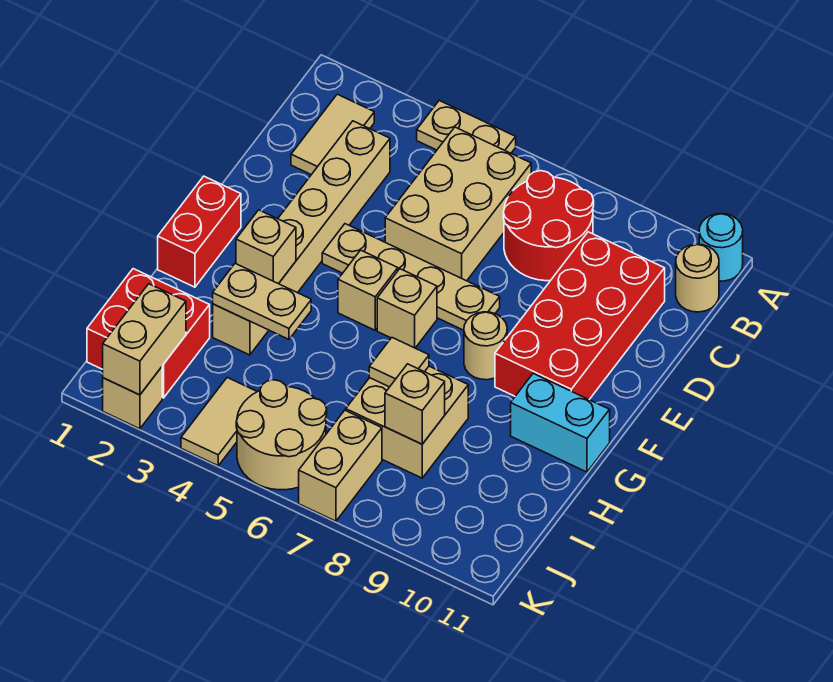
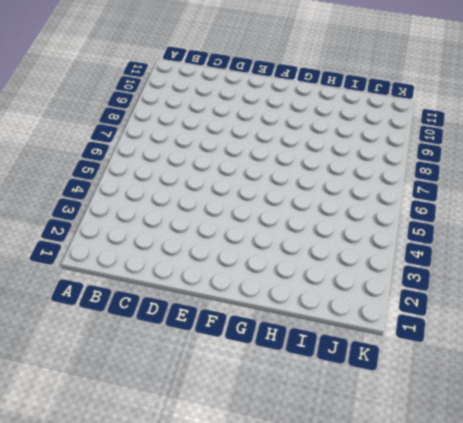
none -> tan plate A4:A5 level 1
none -> cyan round brick A11 level 1
none -> tan tile B2:C2 level 1

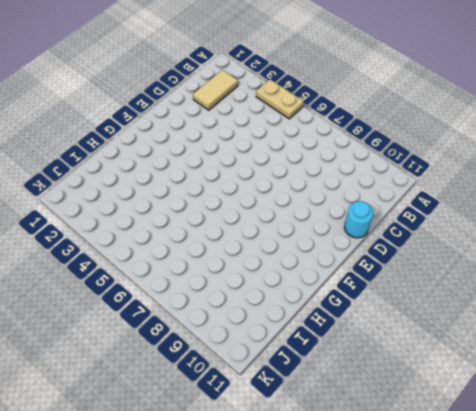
cyan round brick D11 level 1 -> cyan round brick A11 level 1
none -> tan brick B5:D6 level 1
none -> red round brick B7:C8 level 1
none -> tan round brick B11 level 1

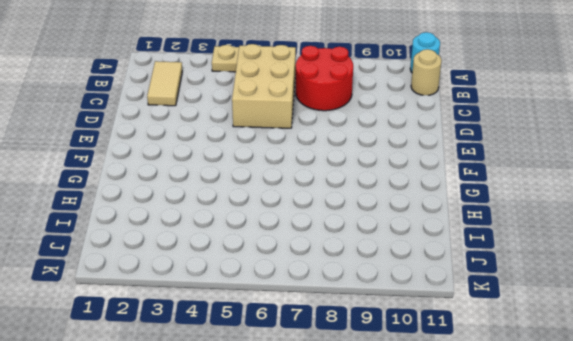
none -> tan brick C3:H3 level 1
none -> red brick C9:F10 level 1
none -> tan plate E4:E7 level 1

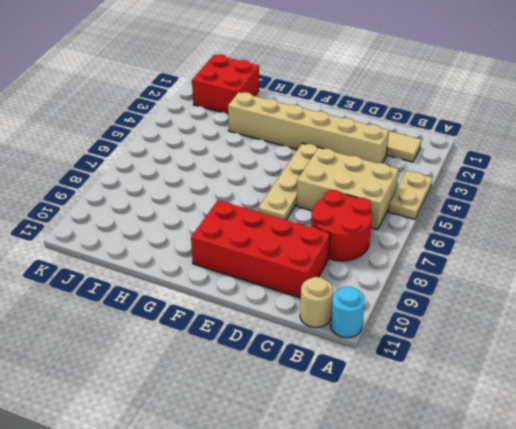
none -> red brick F1:G1 level 1
none -> tan brick F5 level 1
none -> tan brick F6 level 1

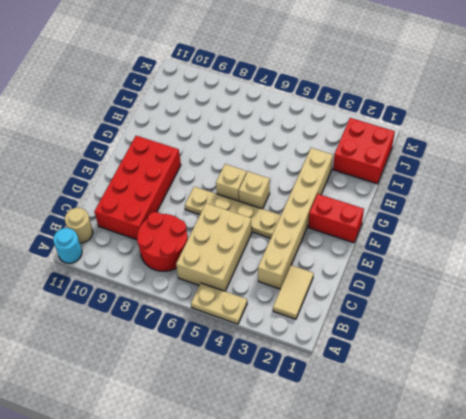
red brick F1:F2 level 1 -> red brick F1:G1 level 1
none -> tan round brick F8 level 1
none -> cyan brick G10:G11 level 1
none -> tan brick H7:I8 level 1

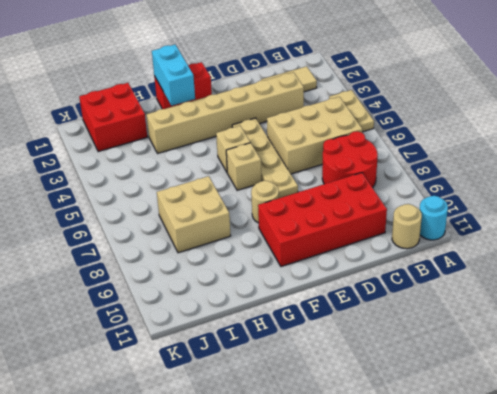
cyan brick G1:G2 level 2 -> cyan brick G10:G11 level 1
none -> tan tile J4:K4 level 1
none -> tan round brick J5:K6 level 1
none -> tan brick J7:K7 level 1

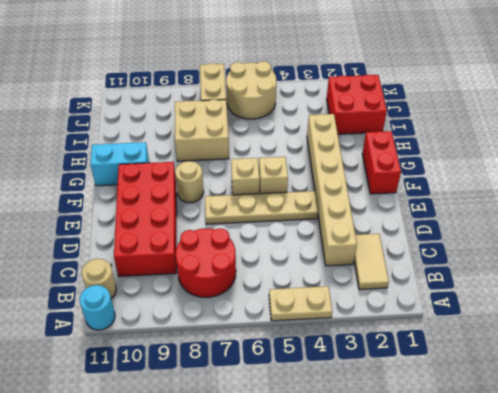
none -> tan brick B5:D6 level 1
none -> tan tile J4:K4 level 1
none -> tan brick K2 level 1

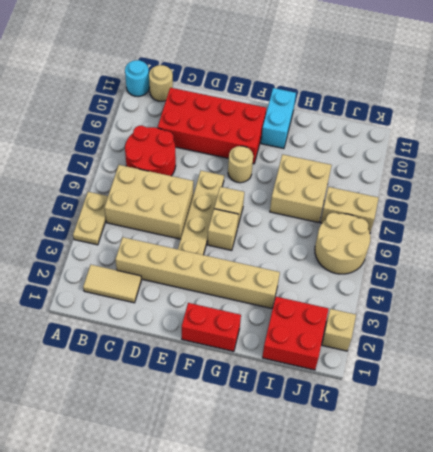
none -> tan tile J4:K4 level 1
none -> tan brick G3 level 2
none -> tan plate H3:H4 level 2

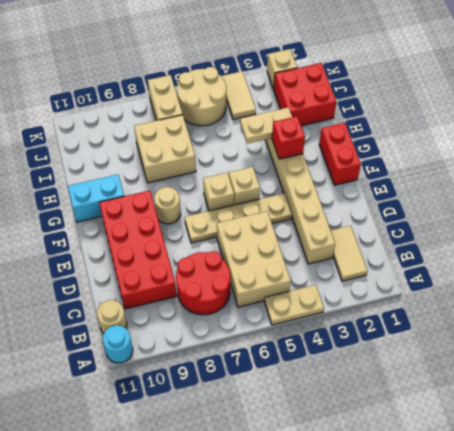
red brick G3 level 2 -> tan brick G3 level 2
none -> tan tile H7 level 2
none -> tan brick I8 level 2
none -> tan brick J2:K2 level 2

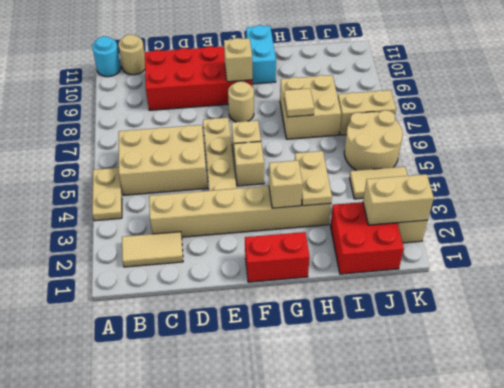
tan brick F9 level 2 -> tan brick I8 level 2
none -> red round brick B7:C8 level 1

